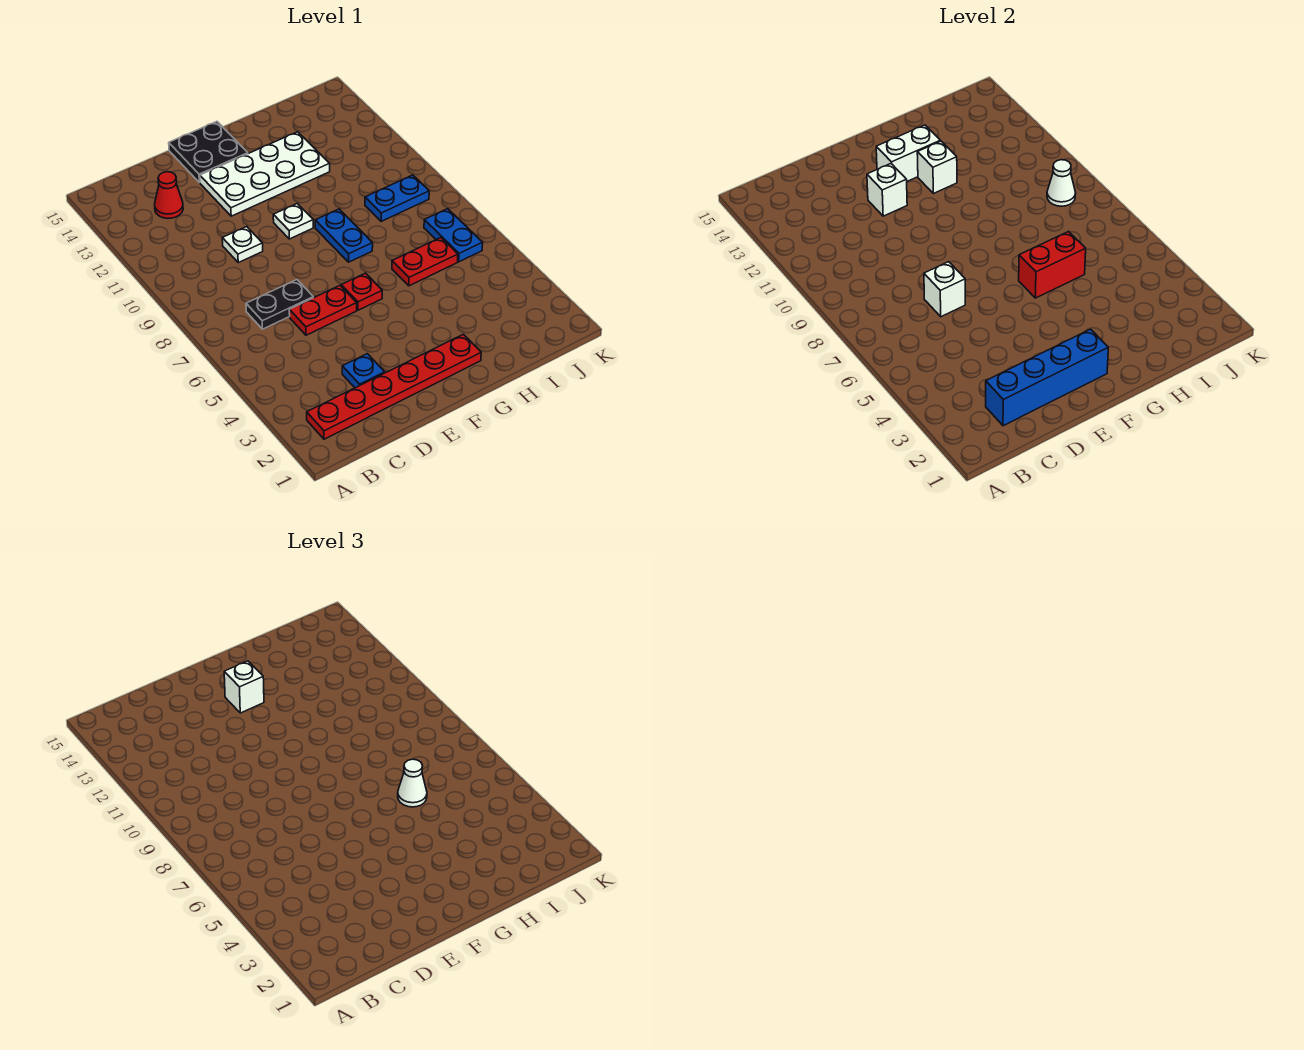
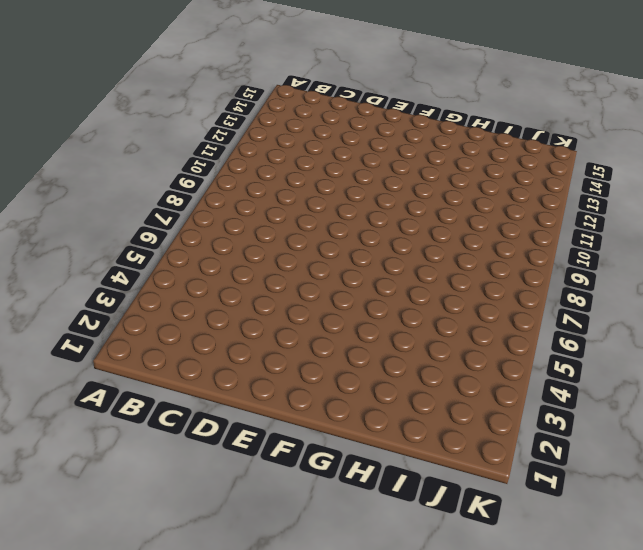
none -> red plate B2:G2 level 1
none -> black plate C7:D7 level 1
none -> red cone C13 level 1

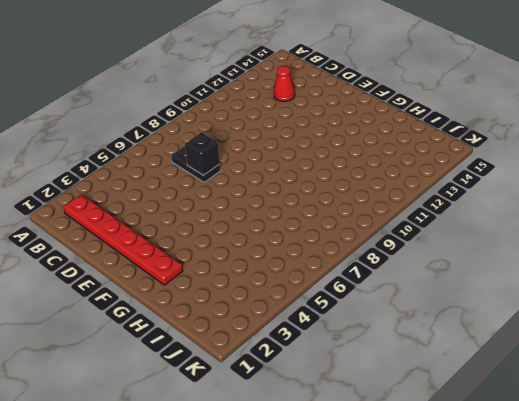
black brick D7 level 2 -> white brick D7 level 2
none -> blue plate D3 level 1
none -> red plate D6:E6 level 1
none -> white plate D10 level 1

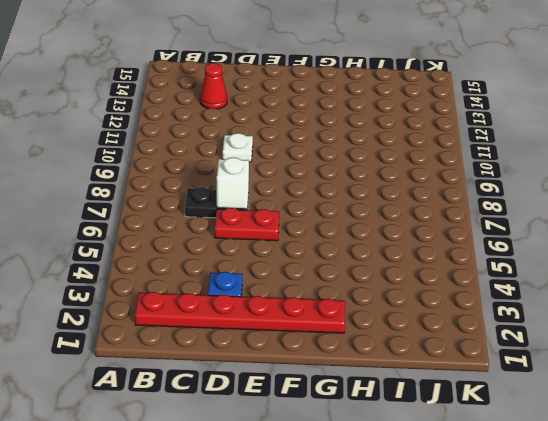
none -> white plate E12:H13 level 1
none -> black plate E14:F15 level 1
none -> red plate F6 level 1

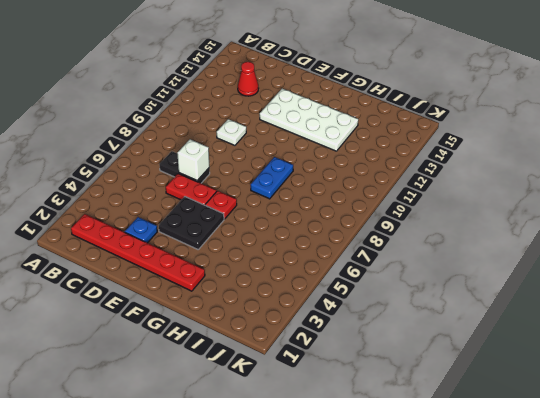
black plate E4:F5 level 1 -> black plate E14:F15 level 1
none -> white plate F10 level 1
none -> red plate H6:I6 level 1
none -> blue plate I9:J9 level 1

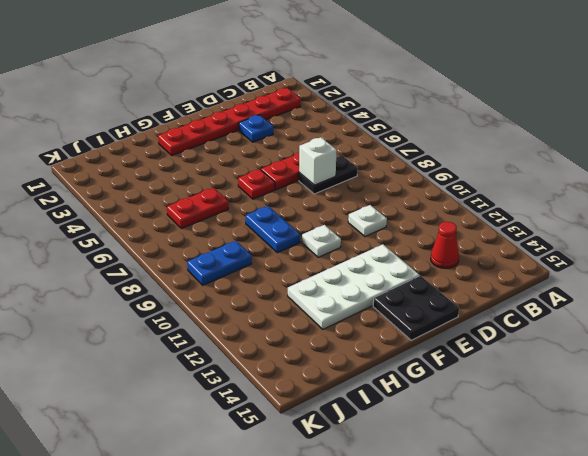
none -> blue plate J6:J7 level 1
none -> blue brick C2:F2 level 2
none -> white brick E12 level 2

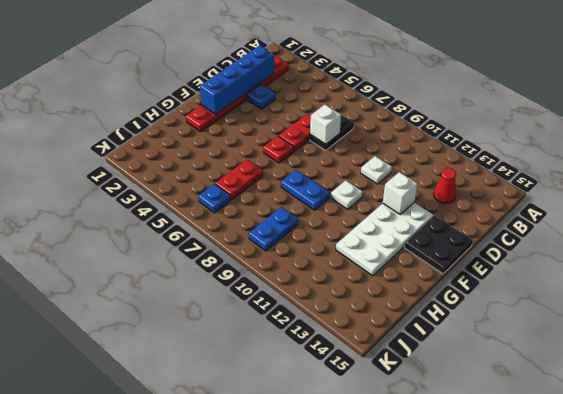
blue plate J6 level 1 -> blue plate J6:J7 level 1
none -> white brick F13:G13 level 2
none -> red brick G6:H6 level 2
none -> white brick G12 level 2

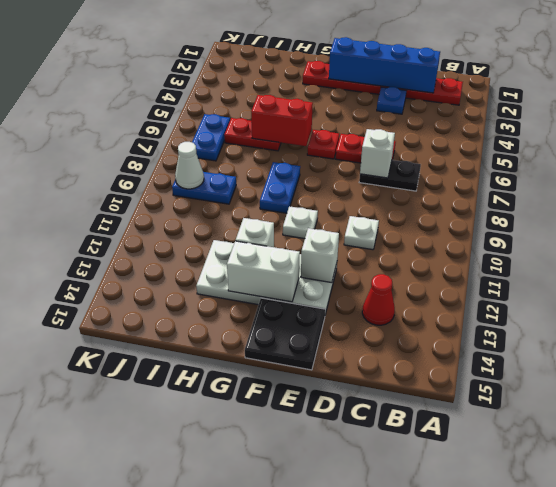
none -> white brick F13 level 3
none -> white cone H6 level 3

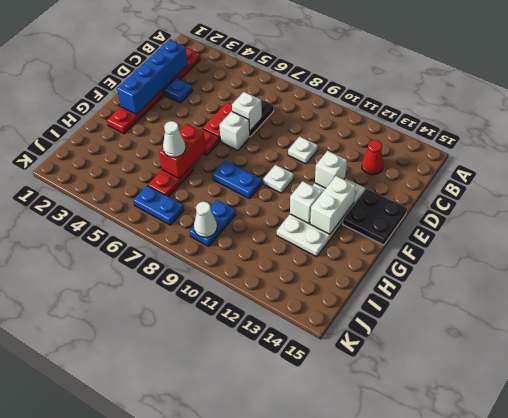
white brick E7 level 1 -> white brick F13 level 3

